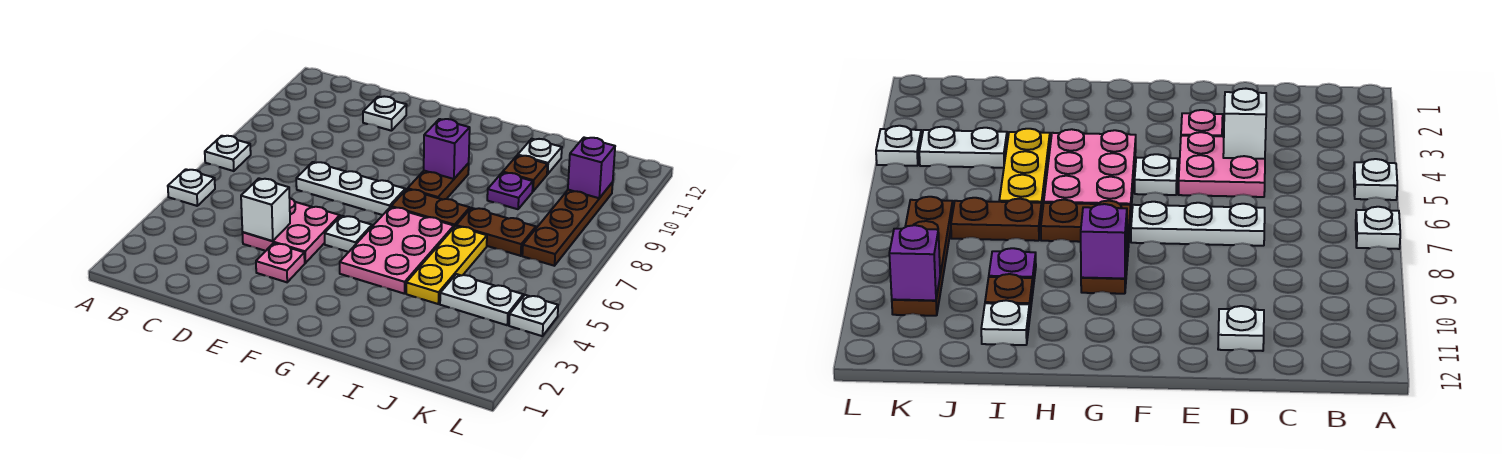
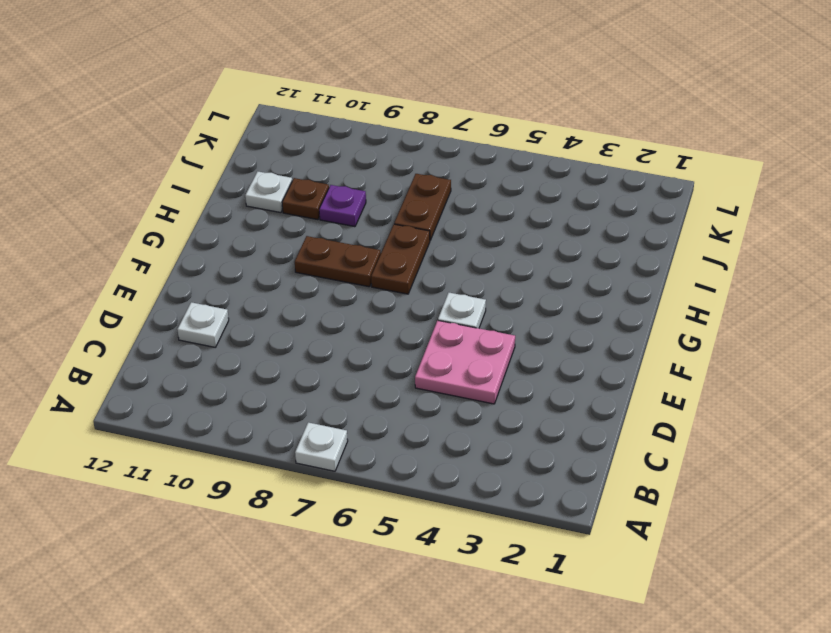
none -> white plate A5 level 1
none -> white plate D7:F7 level 1
none -> pink plate E3 level 1

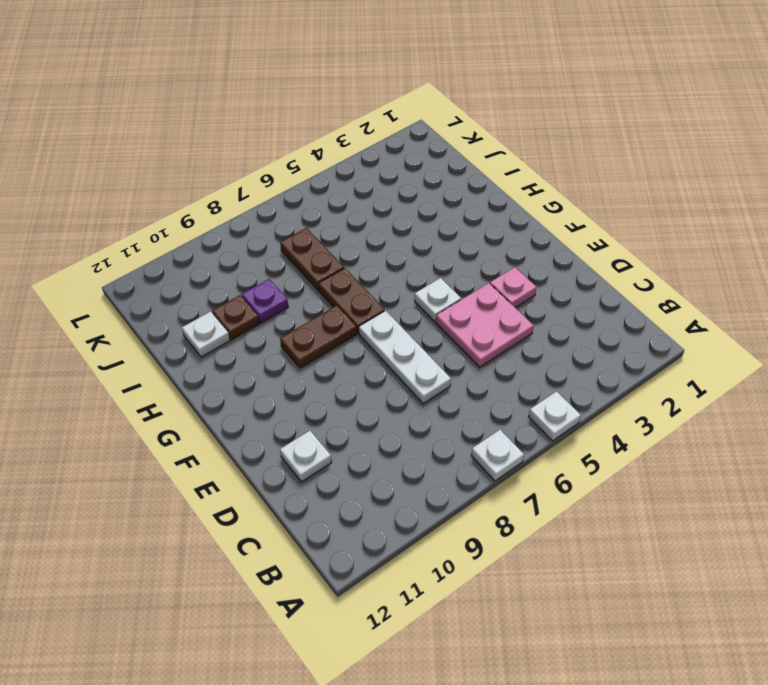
none -> pink plate G4:H6 level 1
none -> yellow plate I4:I6 level 1
none -> white plate J4:K4 level 1

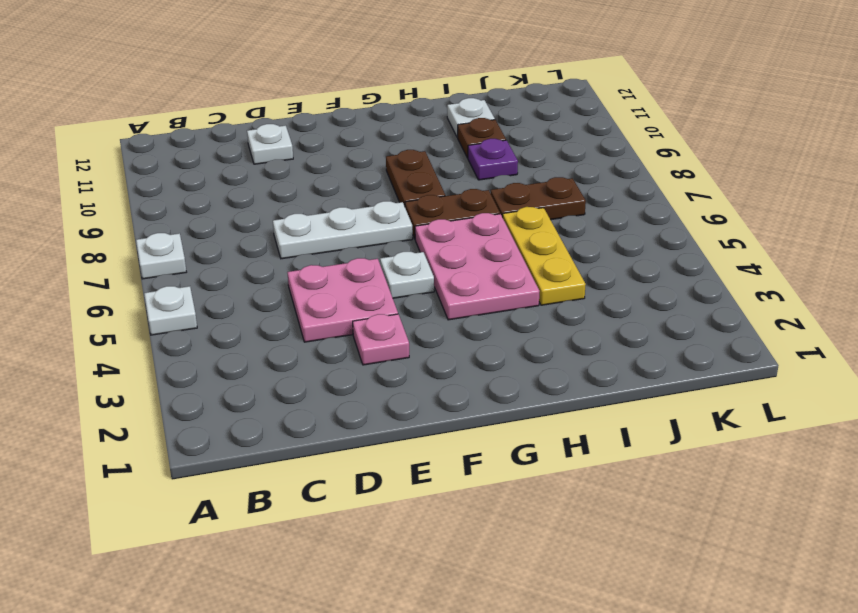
none -> white plate J4:K4 level 1
none -> brown plate K7:K10 level 1
none -> white plate L4 level 1

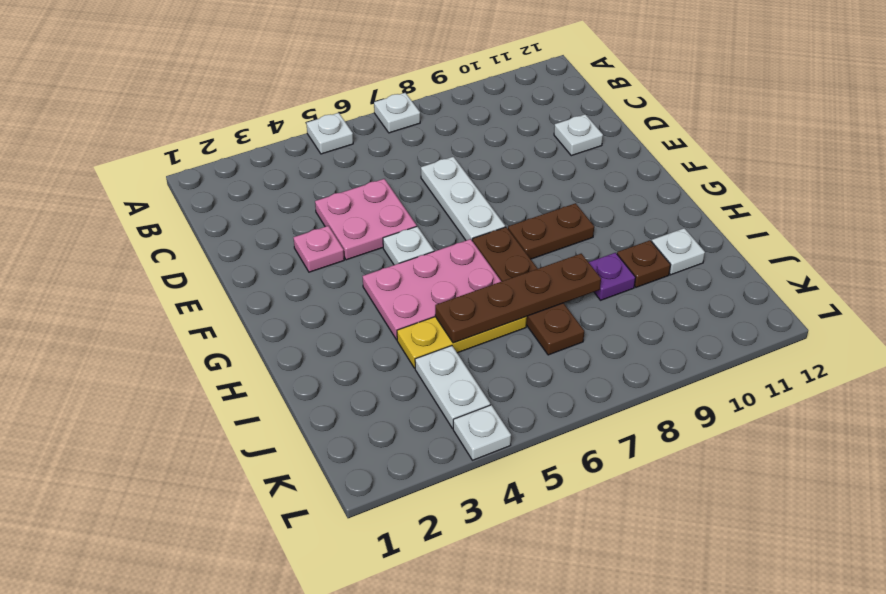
brown plate I5:I8 level 2 -> brown plate K7:K10 level 1
none -> white brick D4 level 2
none -> purple brick G9 level 2
none -> purple brick K10 level 2

